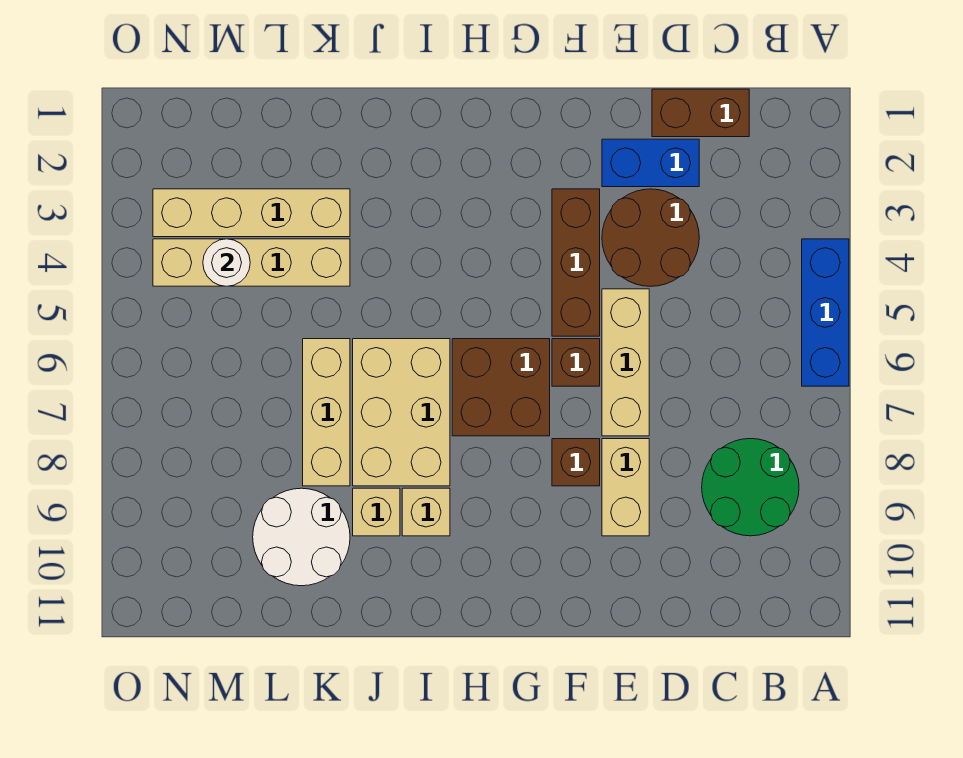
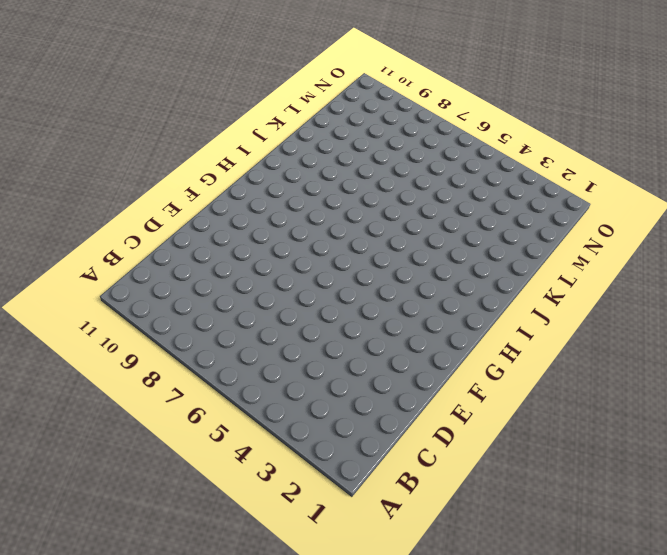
none -> blue brick A4:A6 level 1
none -> green round brick B8:C9 level 1
none -> brown brick C1:D1 level 1

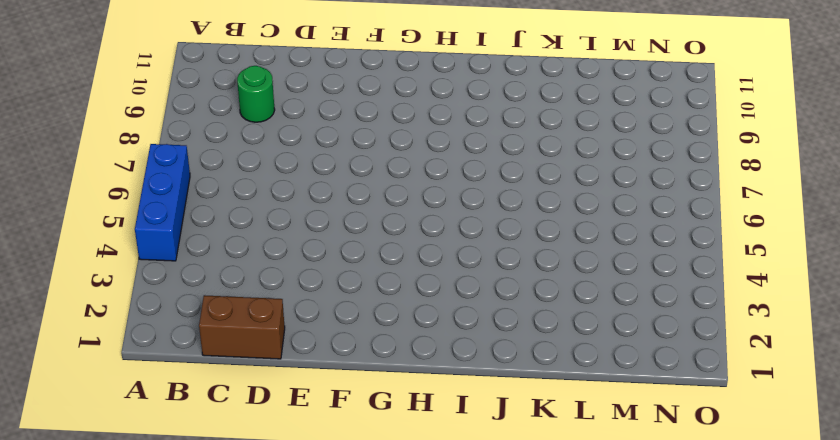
green round brick C9 level 1 -> green round brick B8:C9 level 1
none -> blue brick D2:E2 level 1
none -> brown round brick D3:E4 level 1
none -> tan brick E5:E7 level 1

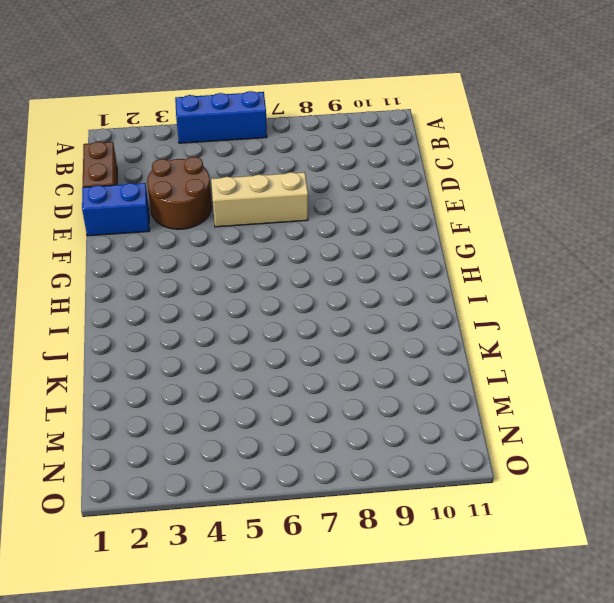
blue brick E1:E2 level 1 -> blue brick D2:E2 level 1
none -> green round brick B8:C9 level 1
none -> tan brick E8:E9 level 1
none -> brown brick F3:F5 level 1

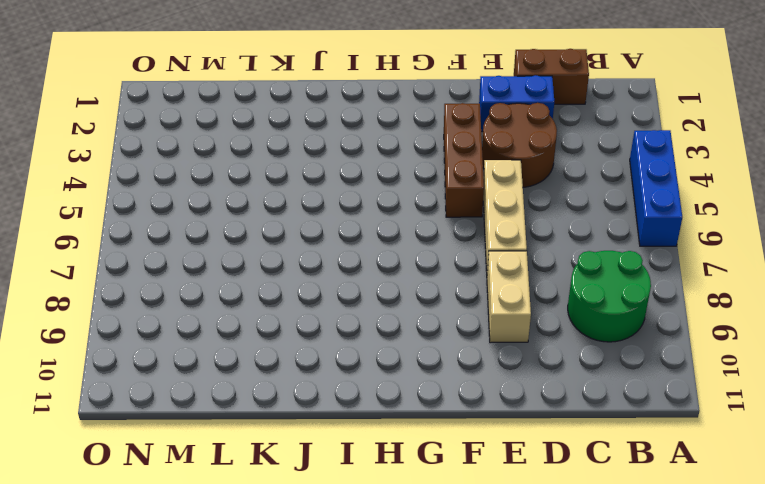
none -> brown brick F6 level 1
none -> brown brick F8 level 1
none -> brown brick G6:H7 level 1

